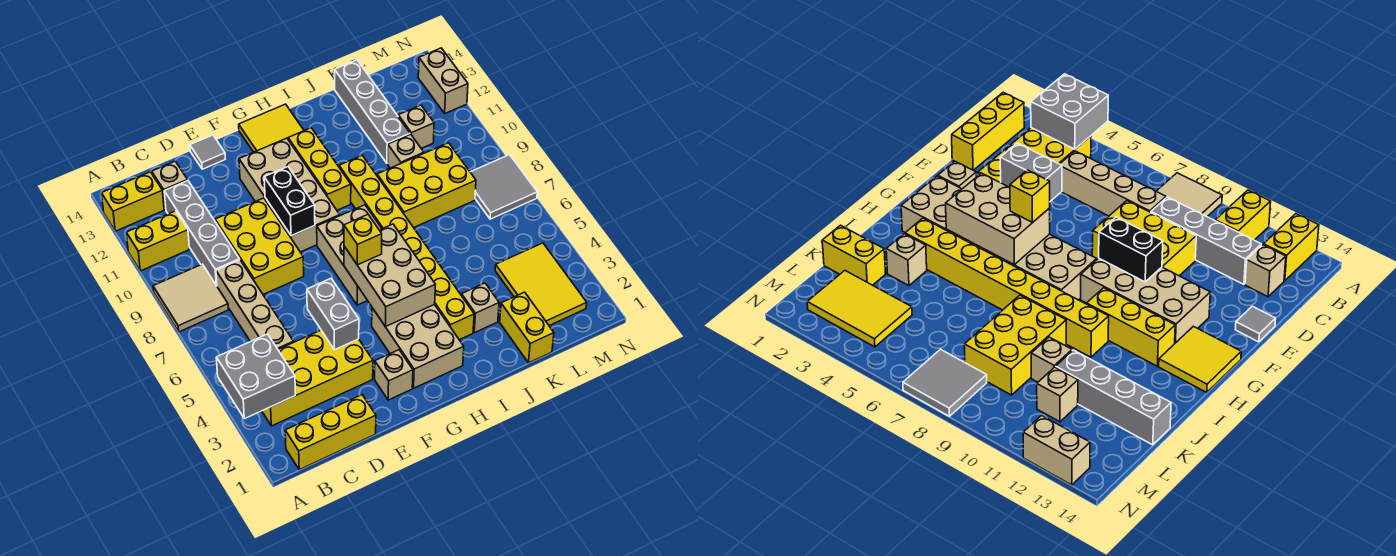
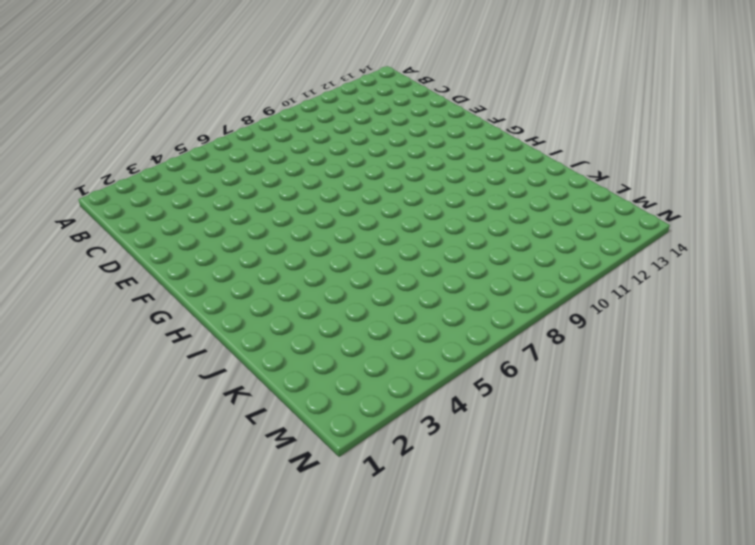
none -> tan tile A8:B9 level 1
none -> yellow brick A11:B11 level 1
none -> yellow brick A13:B13 level 1
none -> yellow brick B1:D1 level 1

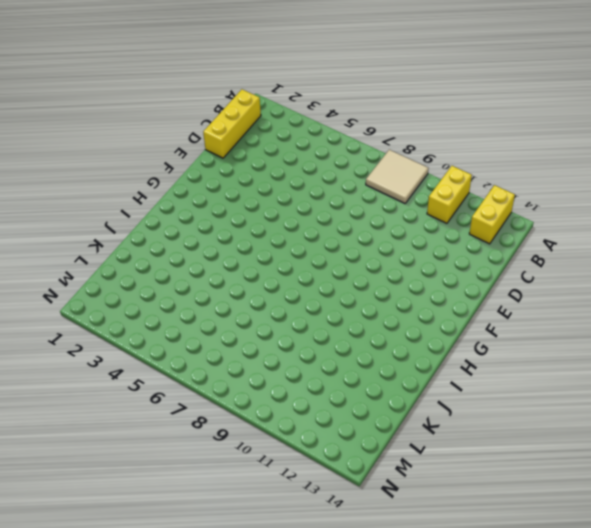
none -> yellow brick B3:E4 level 1
none -> tan brick C5:C8 level 1
none -> grey brick C9:C12 level 1
none -> tan brick C13 level 1

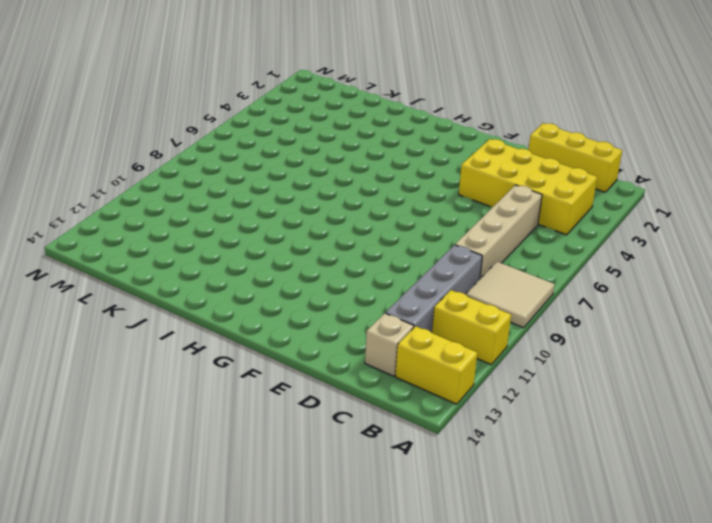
none -> yellow brick D8:E10 level 1
none -> grey tile E14 level 1
none -> tan brick F2 level 1
none -> tan brick F9:G12 level 1

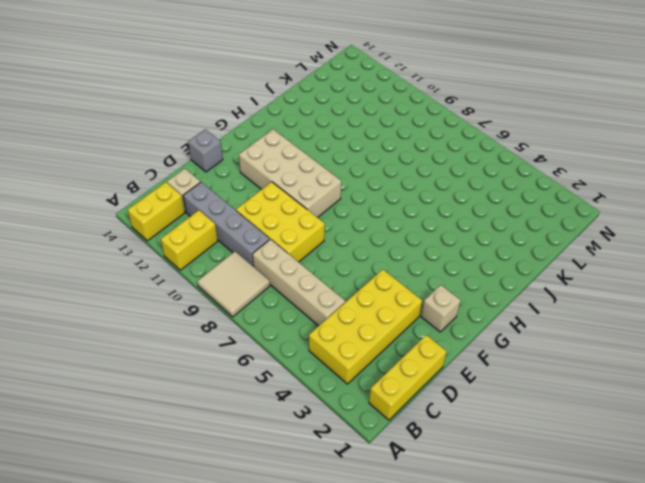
grey brick E14 level 1 -> grey tile E14 level 1
none -> tan brick G2:H4 level 1
none -> tan brick G6:H8 level 1
none -> yellow tile G13:H14 level 1
none -> yellow brick H10:H12 level 1

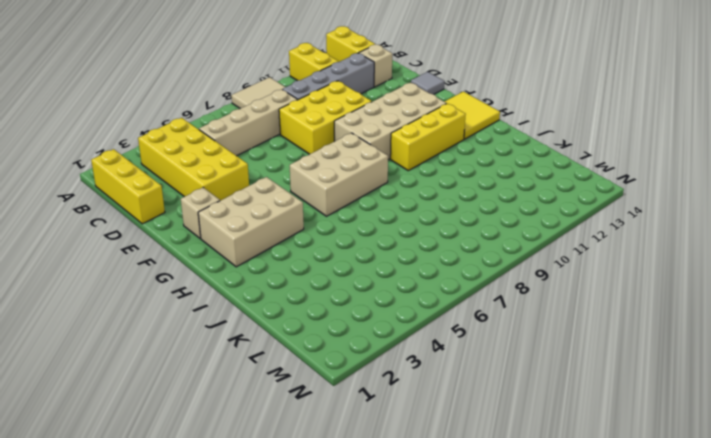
none -> yellow brick I3:I10 level 1
none -> tan brick J3 level 1
none -> yellow brick J8:L9 level 1
none -> yellow brick K1:K2 level 1

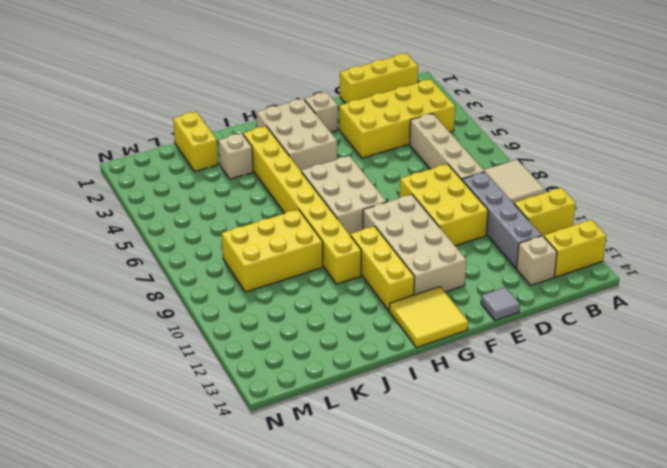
none -> tan brick K10 level 1
none -> grey brick K11:K14 level 1
none -> yellow tile L2:M4 level 1
none -> tan brick L11 level 1

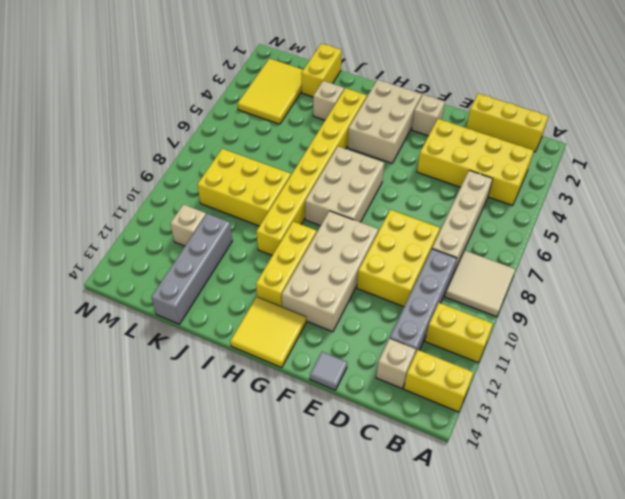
none -> tan brick K10 level 1
none -> grey tile M7:N8 level 1
none -> tan brick N12:N13 level 1
none -> grey brick A3:B4 level 2

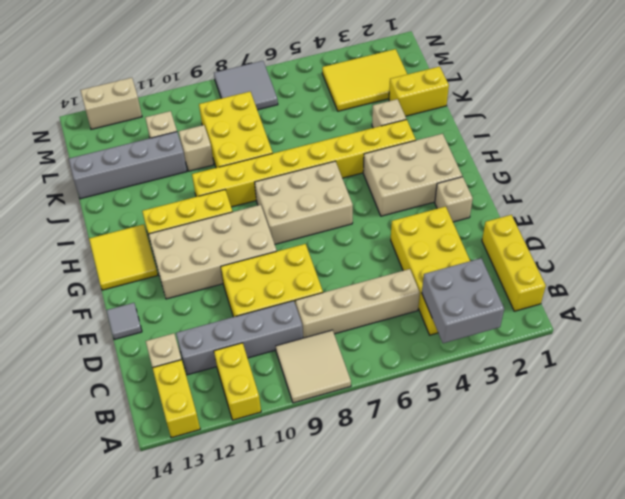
none -> grey brick E4:E5 level 2
none -> black brick F9:F10 level 2
none -> tan brick G4:H6 level 2
none -> yellow brick G6 level 3

